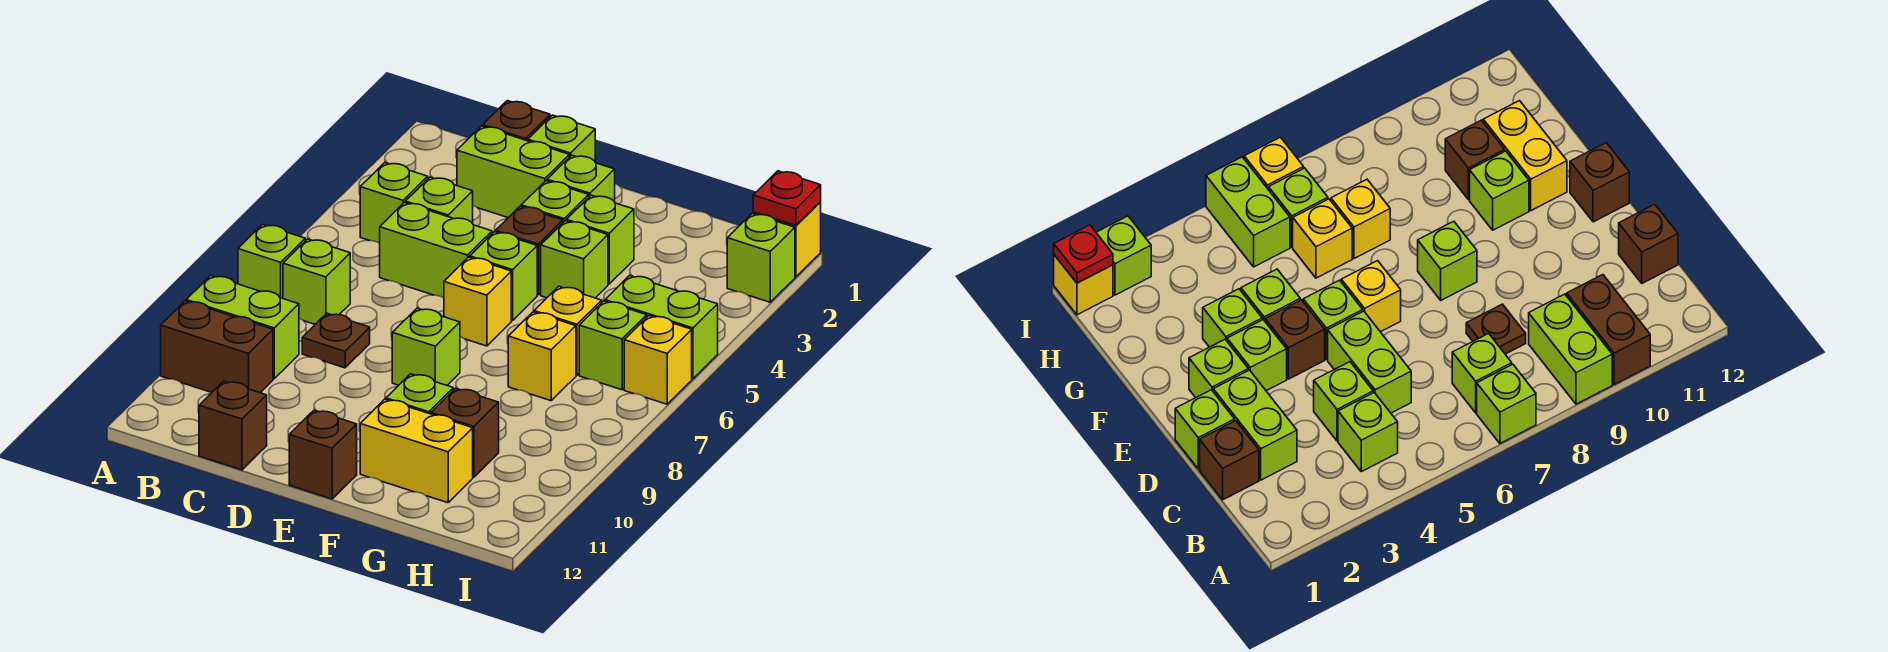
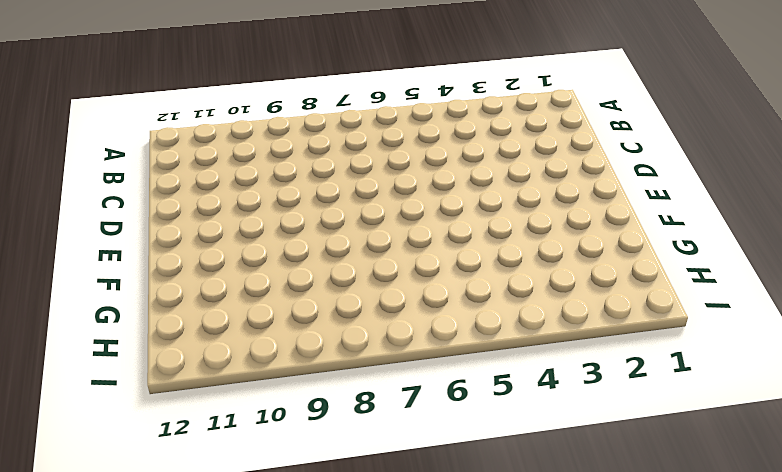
none -> lime brick A7 level 1
none -> lime brick A9:B9 level 1
none -> brown brick A10:B10 level 1
none -> lime brick B4 level 1

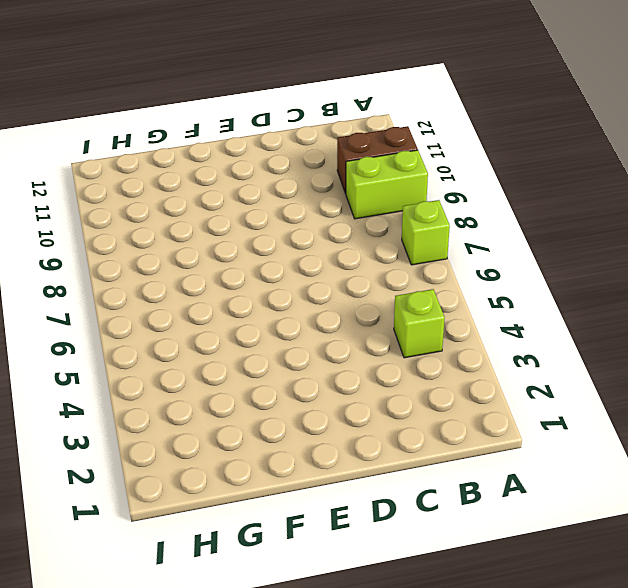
none -> lime brick B7 level 1
none -> brown brick C1 level 1
none -> lime brick C2:D2 level 1
none -> lime brick C4 level 1

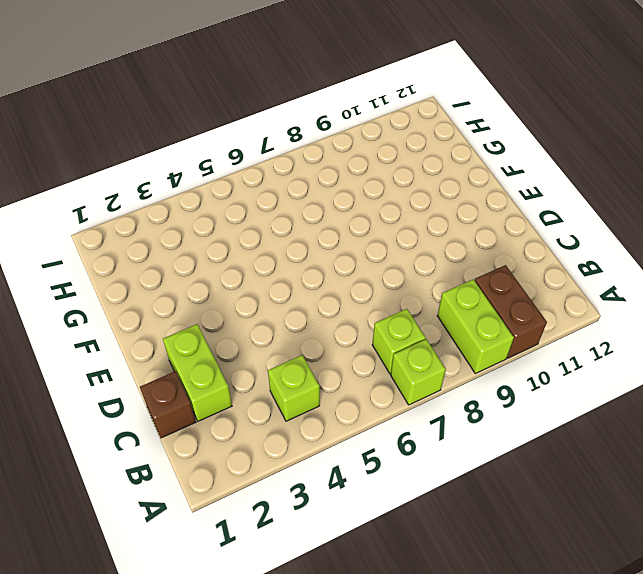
none -> lime brick C4 level 1
none -> lime brick C5:D5 level 1
none -> brown plate C8 level 1
none -> brown brick C12 level 1

